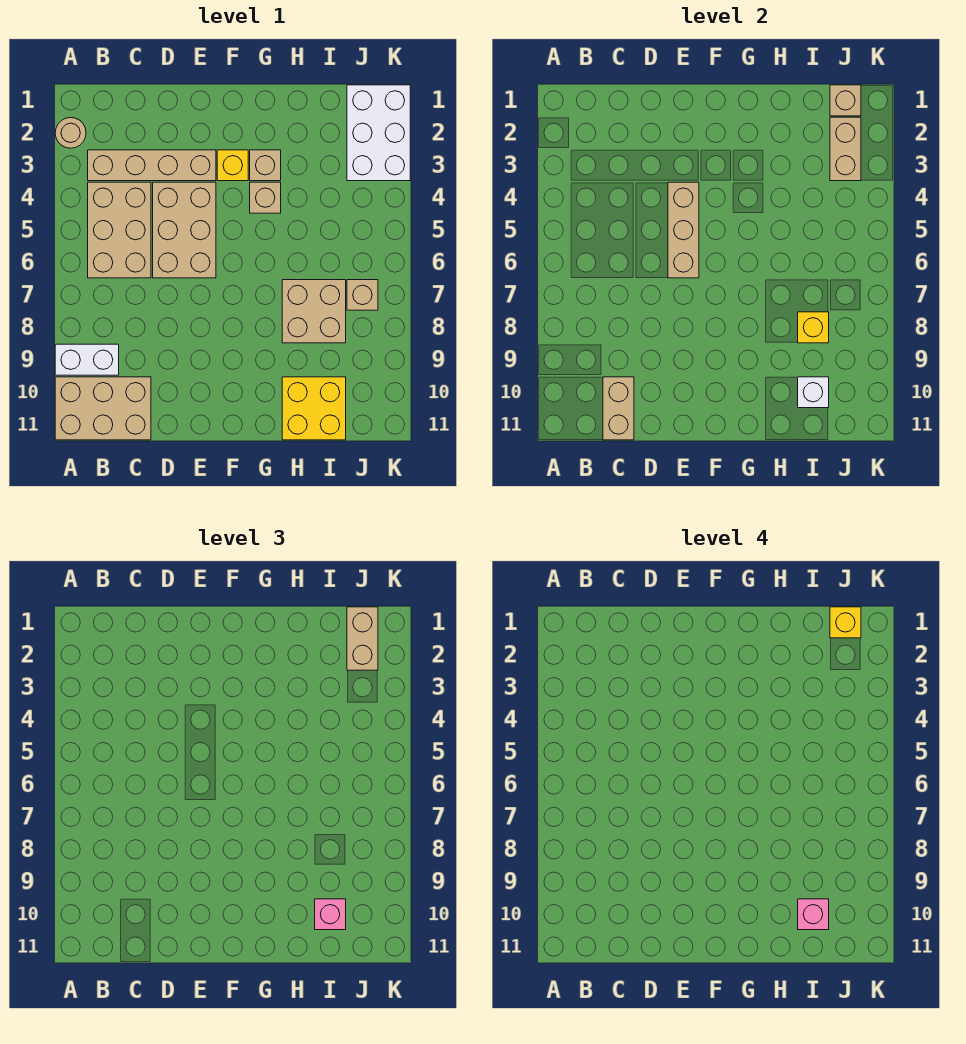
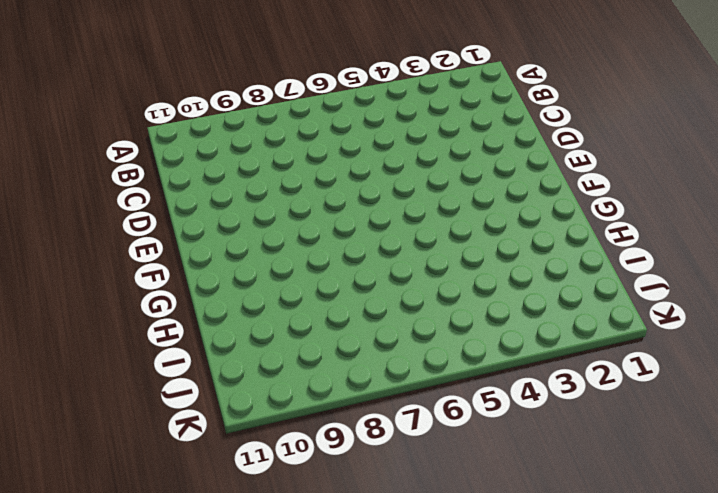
none -> tan round brick A2 level 1
none -> white brick A9:B9 level 1
none -> tan brick A10:C11 level 1

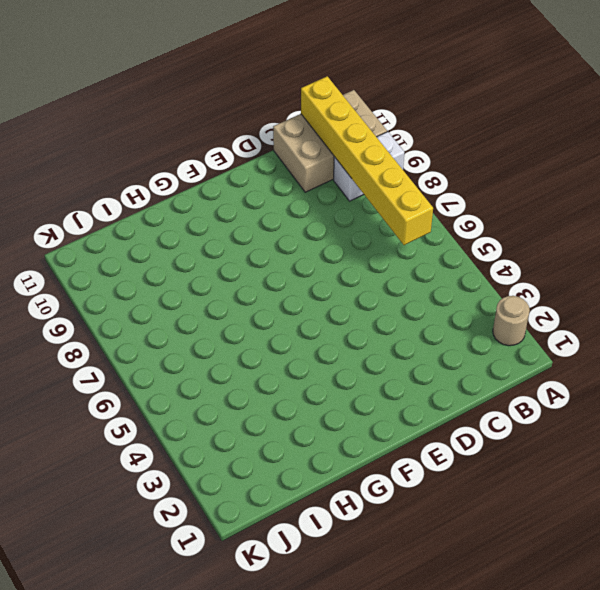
yellow brick B6:B11 level 2 -> none
none -> tan brick B3:E3 level 1
none -> tan brick B4:C6 level 1
none -> tan brick D4:E6 level 1

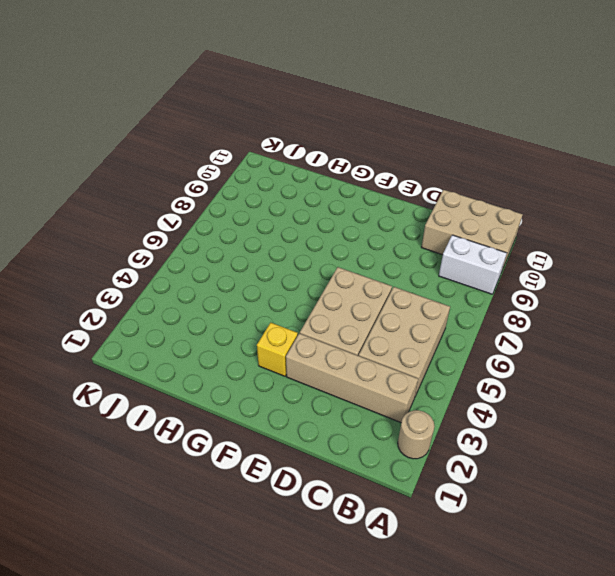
none -> tan brick G3 level 1
none -> tan brick G4 level 1
none -> tan brick H7:I8 level 1

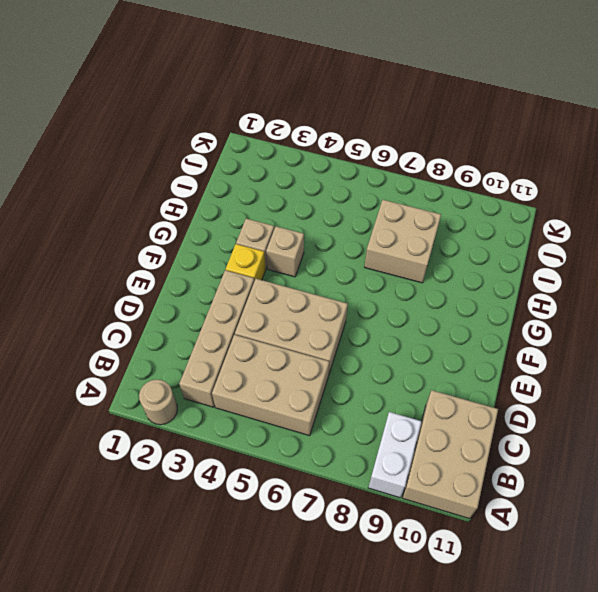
none -> yellow brick H10:I11 level 1
none -> white brick J1:K3 level 1
none -> tan brick J7 level 1

